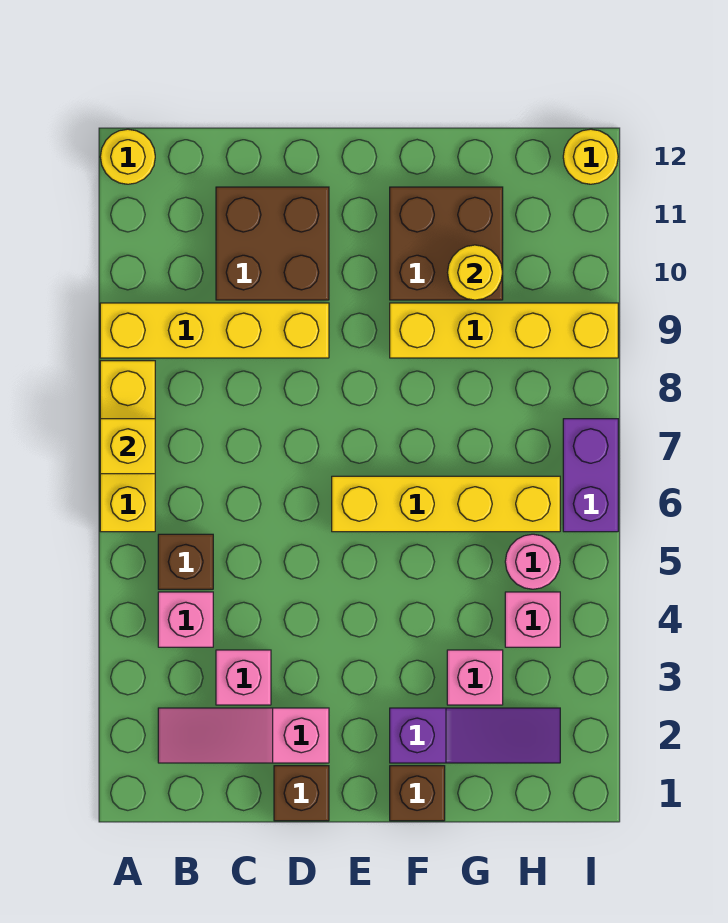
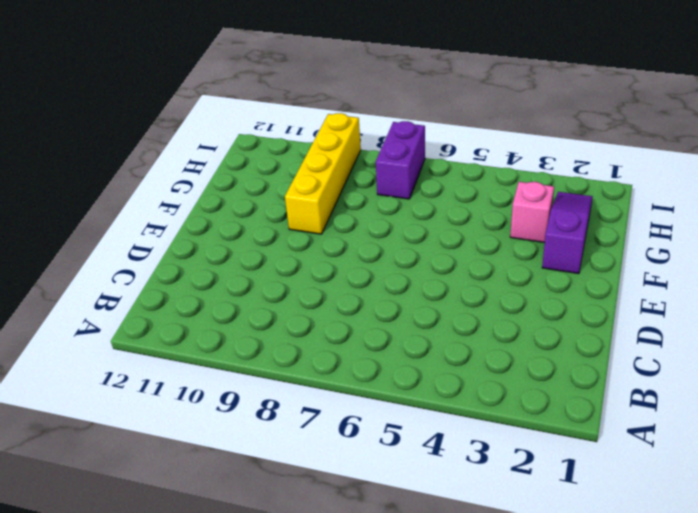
purple brick H7:I7 level 1 -> purple brick I6:I7 level 1
none -> yellow brick A6:A8 level 1
none -> yellow brick A9:D9 level 1
none -> yellow round brick A12 level 1

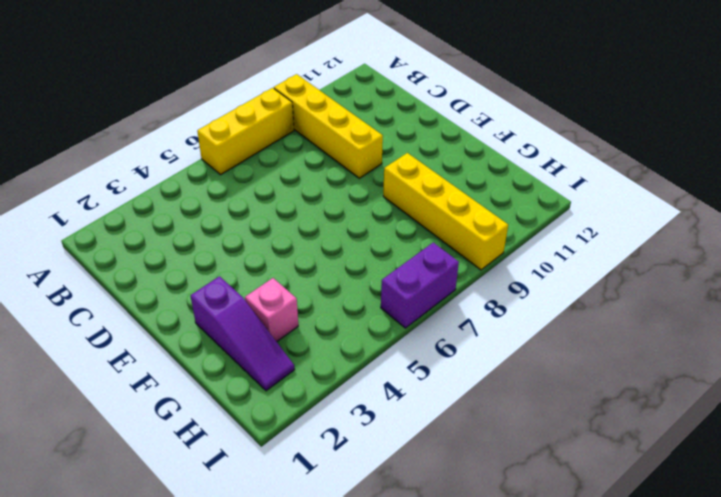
none -> yellow round brick A12 level 1
none -> pink slope B2:D2 level 1 top D
none -> pink brick B4 level 1

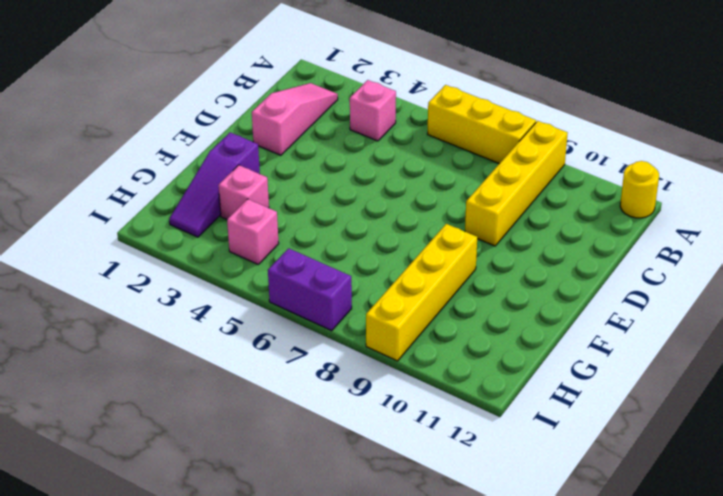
none -> brown brick B5 level 1
none -> pink brick C3 level 1
none -> brown brick C10:D11 level 1

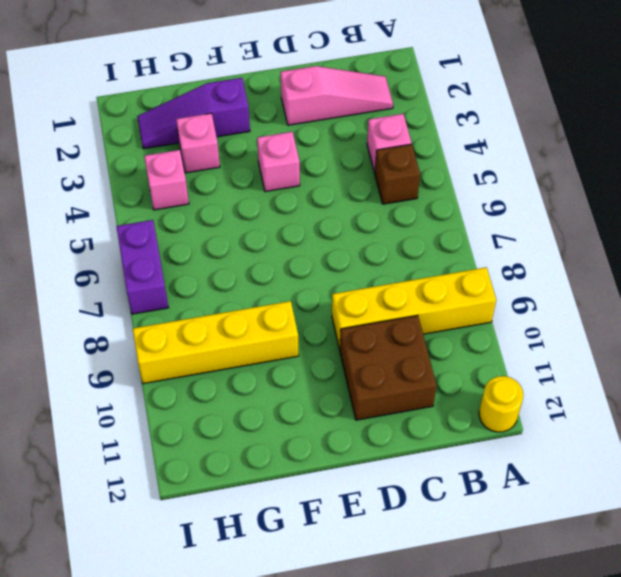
pink brick E4 level 1 -> pink brick C3 level 1
none -> yellow brick A6:A8 level 1
none -> brown brick D1 level 1
none -> yellow brick E6:H6 level 1

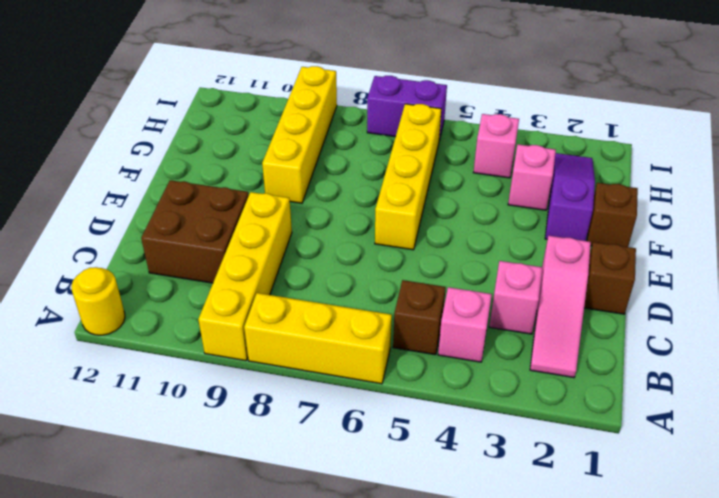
none -> brown brick F10:G11 level 1
none -> pink round brick H5 level 1
none -> yellow round brick I12 level 1

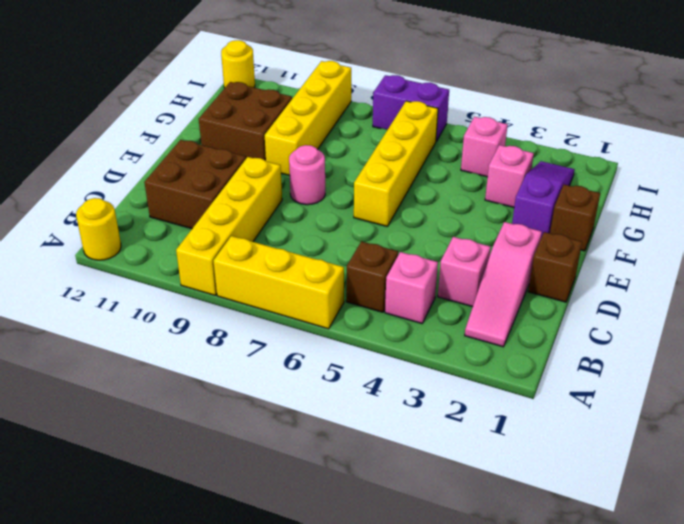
pink round brick E8 level 1 -> pink round brick H5 level 1
none -> yellow brick A7 level 2
none -> yellow round brick G10 level 2

